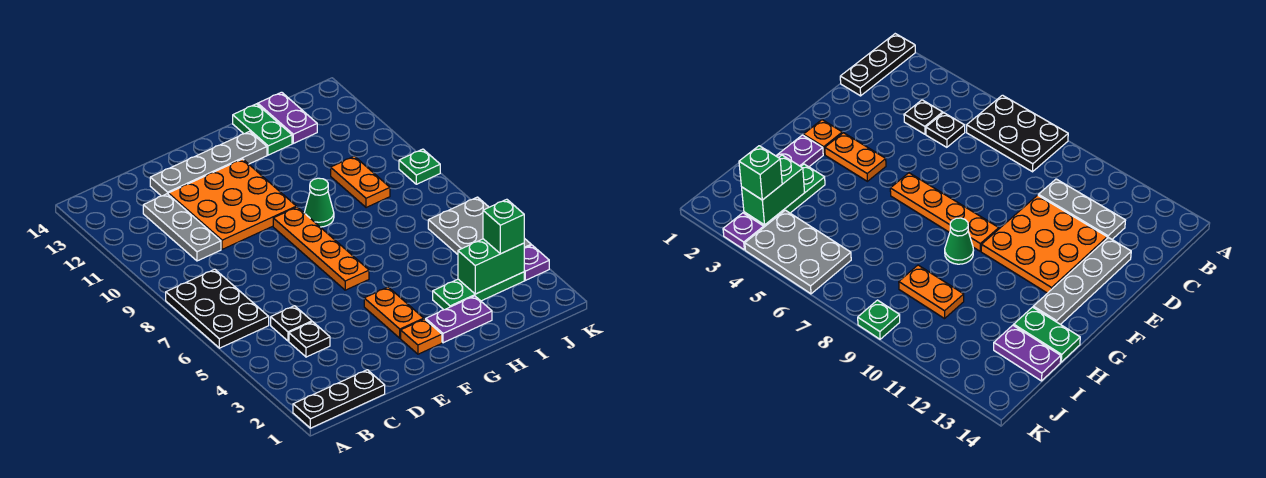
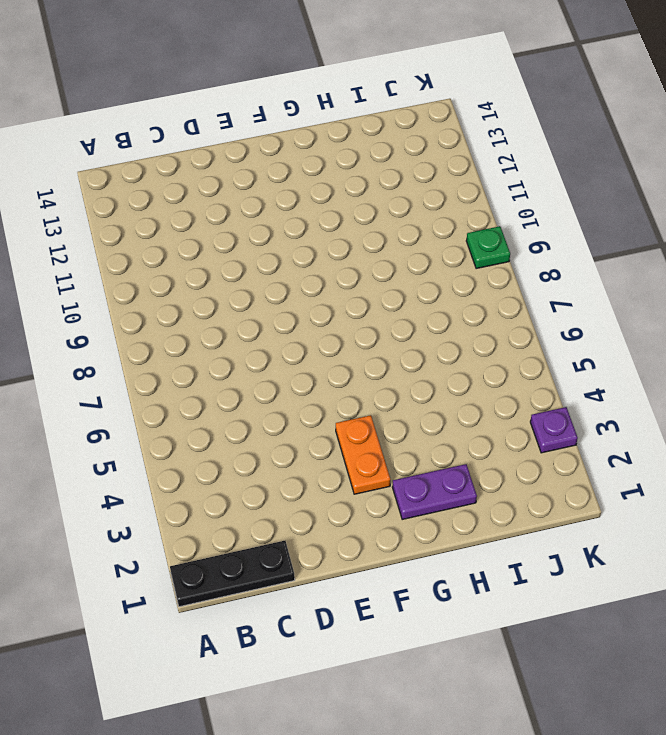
none -> black plate A6:B8 level 1
none -> black plate C4 level 1
none -> black plate C5 level 1

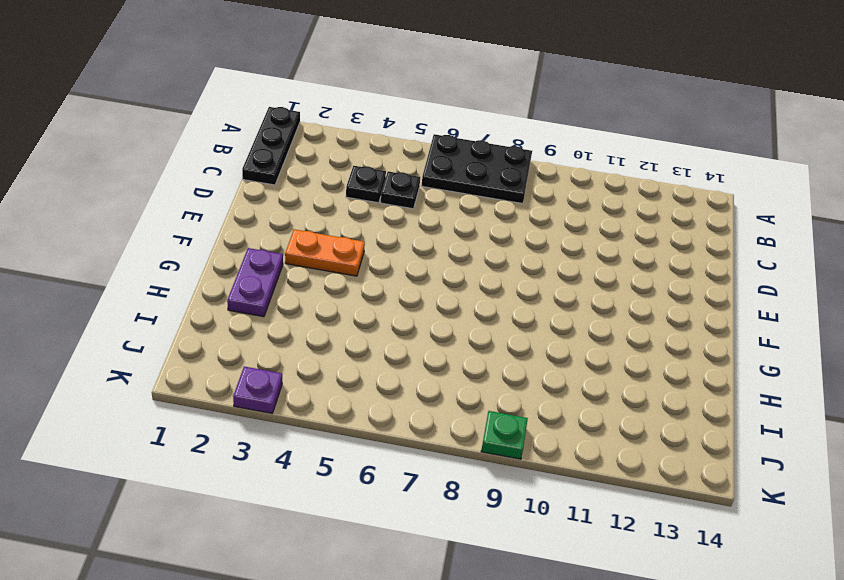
none -> grey plate C10:C12 level 1
none -> orange plate D10:F12 level 1
none -> grey plate D13:G13 level 1

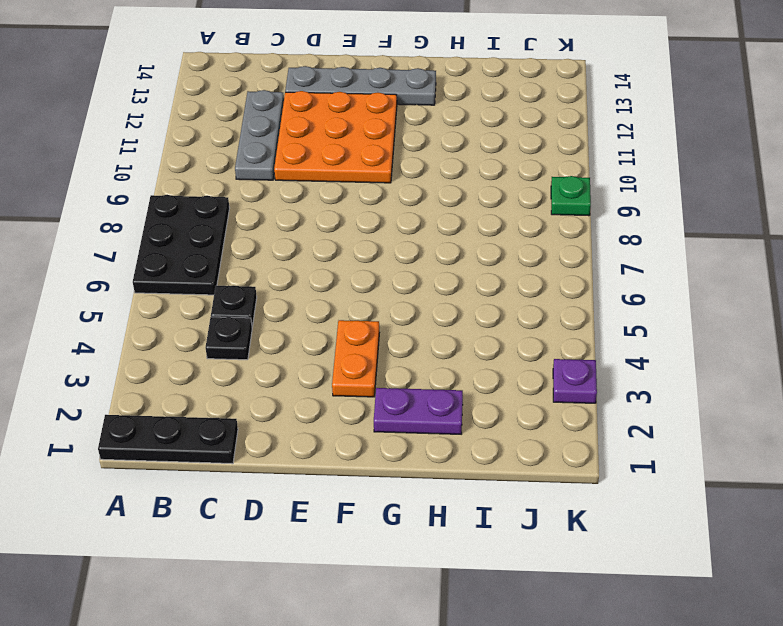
none -> orange plate F2 level 1
none -> orange plate F6:F9 level 1
none -> green cone G9 level 1

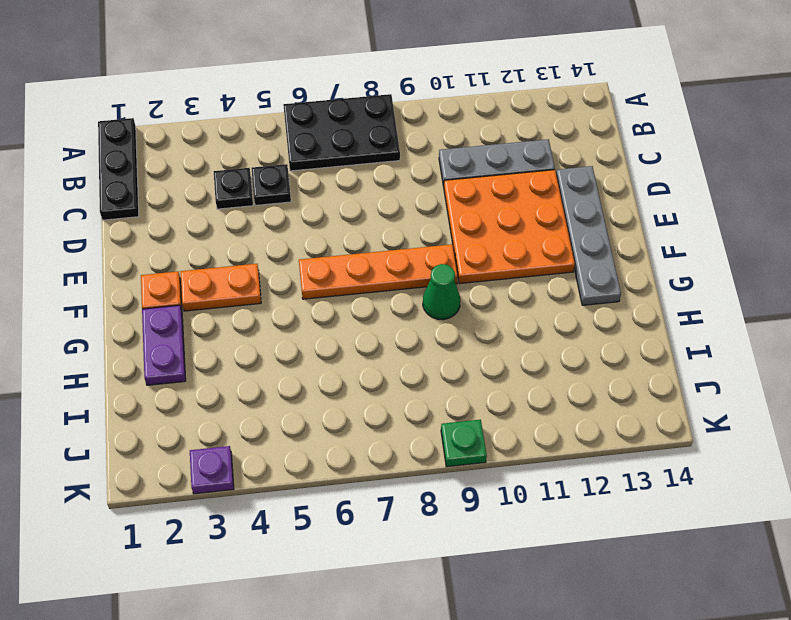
none -> green plate H3:J3 level 1
none -> green plate H13:H14 level 1
none -> orange plate I9:I10 level 1

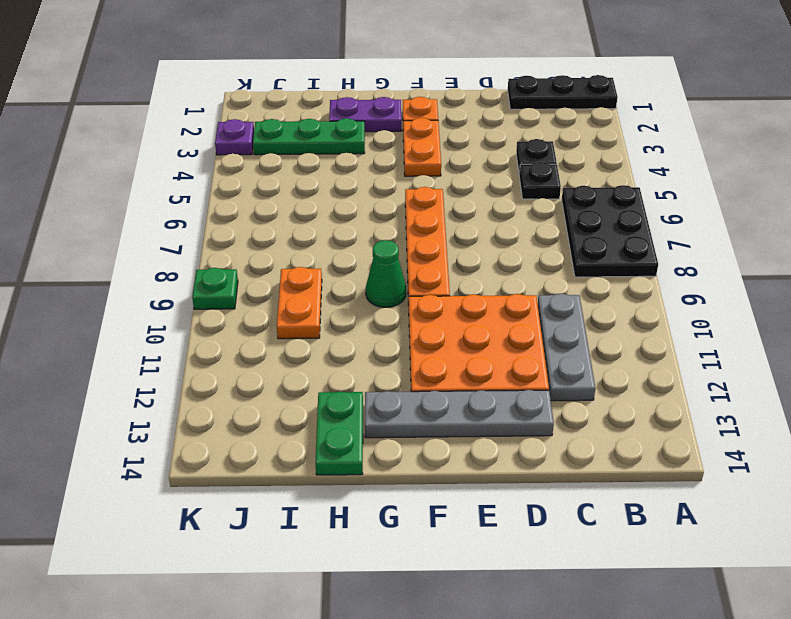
none -> purple plate I13:I14 level 1
none -> grey plate J4:K6 level 1
none -> green brick I3:J3 level 2

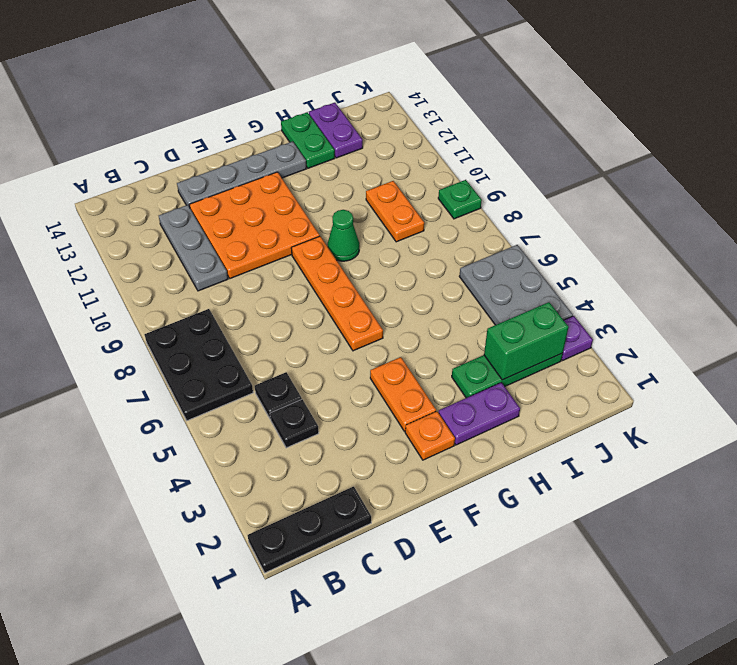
none -> green brick J3 level 3

